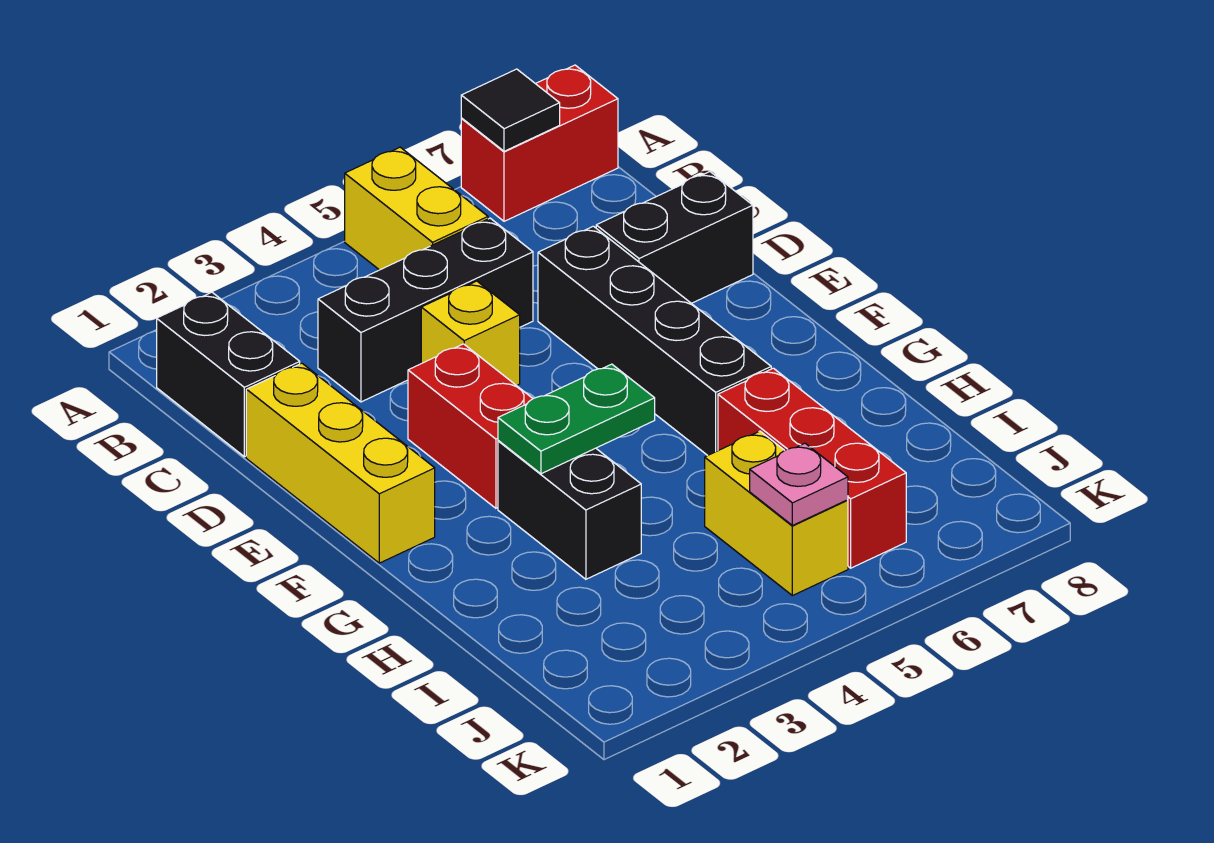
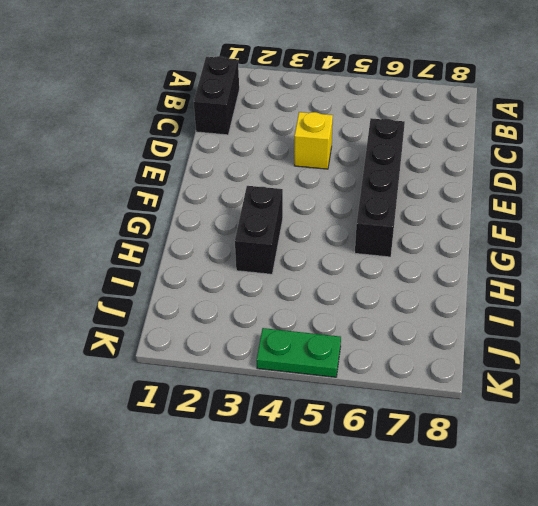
green plate K4:K5 level 1 -> green plate G3:G4 level 2
none -> yellow brick A5:B5 level 1
none -> red brick A7:A8 level 1
none -> black brick C3:C5 level 1

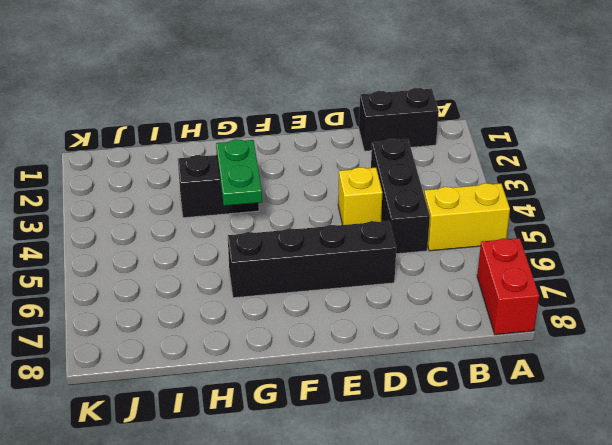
none -> yellow brick D1:F1 level 1
none -> black brick D7:D8 level 1
none -> red brick E3:F3 level 1

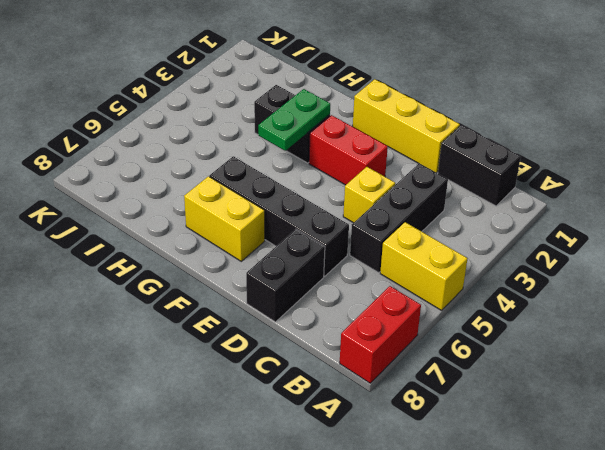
yellow brick F7:G7 level 1 -> yellow brick I5:J5 level 1
none -> red brick H6:J6 level 1
none -> black tile A7 level 2
none -> pink plate J5 level 2

